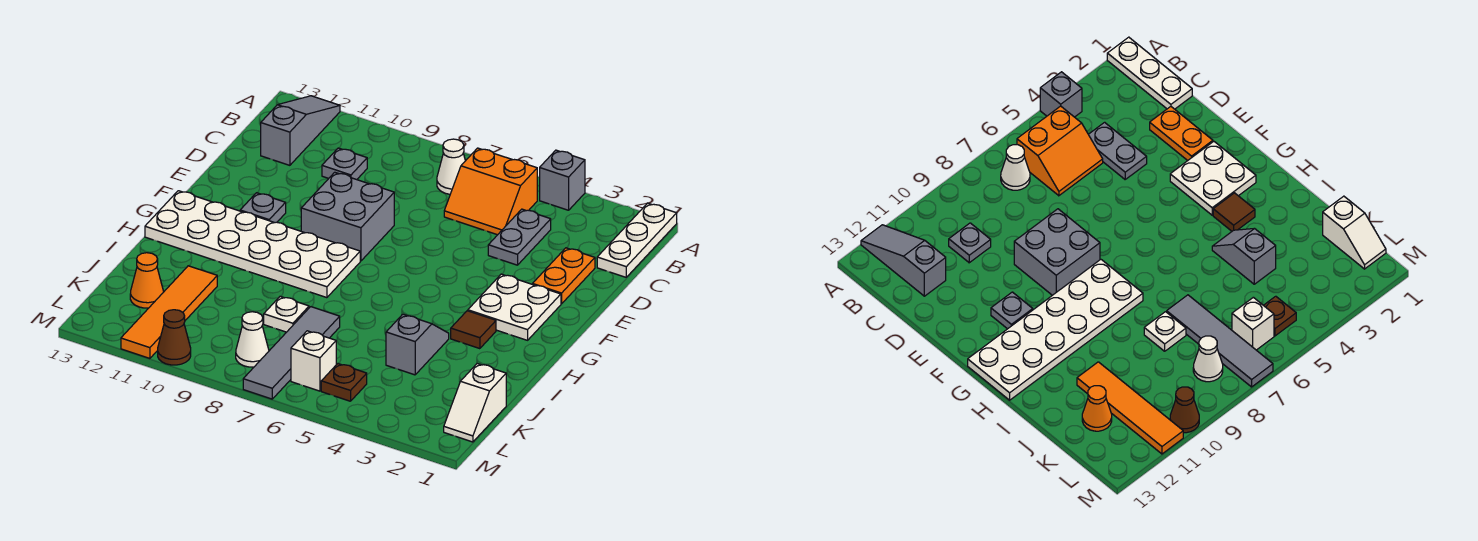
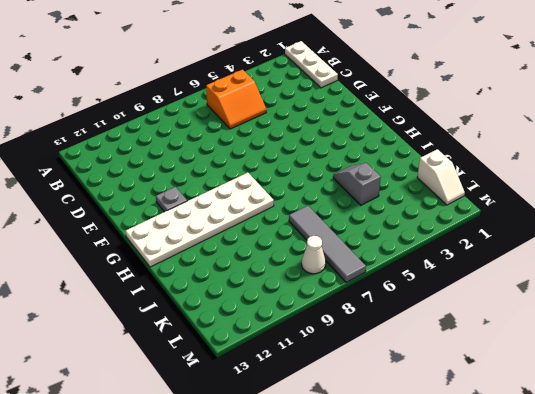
none -> grey brick A4 level 1
none -> grey slope A12:C12 level 1 top C
none -> white cone B7 level 1

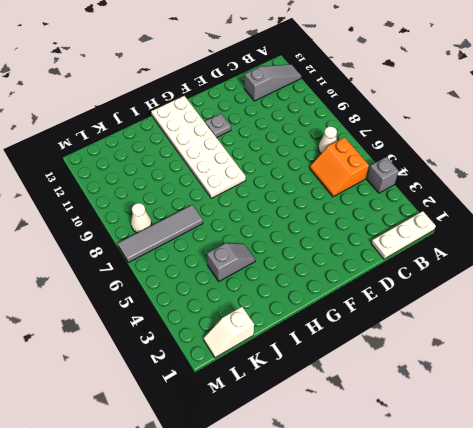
none -> grey plate C4:D4 level 1
none -> grey plate C10 level 1
none -> orange plate D2:E2 level 1

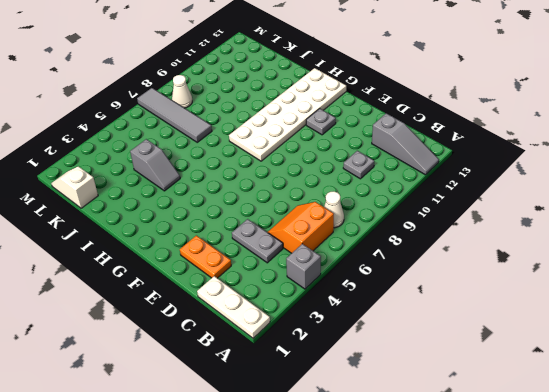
none -> grey brick E8:F9 level 1
none -> white plate F2:G3 level 1
none -> brown tile H3 level 1

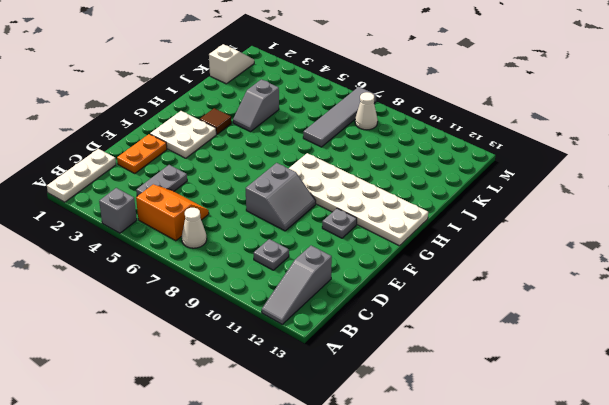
grey slope E8:F9 level 1 top 8 -> grey brick E8:F9 level 1
none -> white plate J8 level 1
none -> orange tile J11:M11 level 1
none -> orange cone K12 level 1

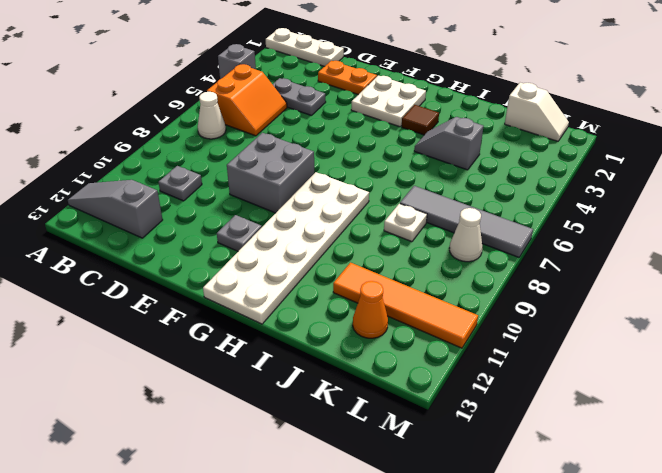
none -> brown plate L5 level 1
none -> white brick L6 level 1
none -> brown cone M10 level 1

